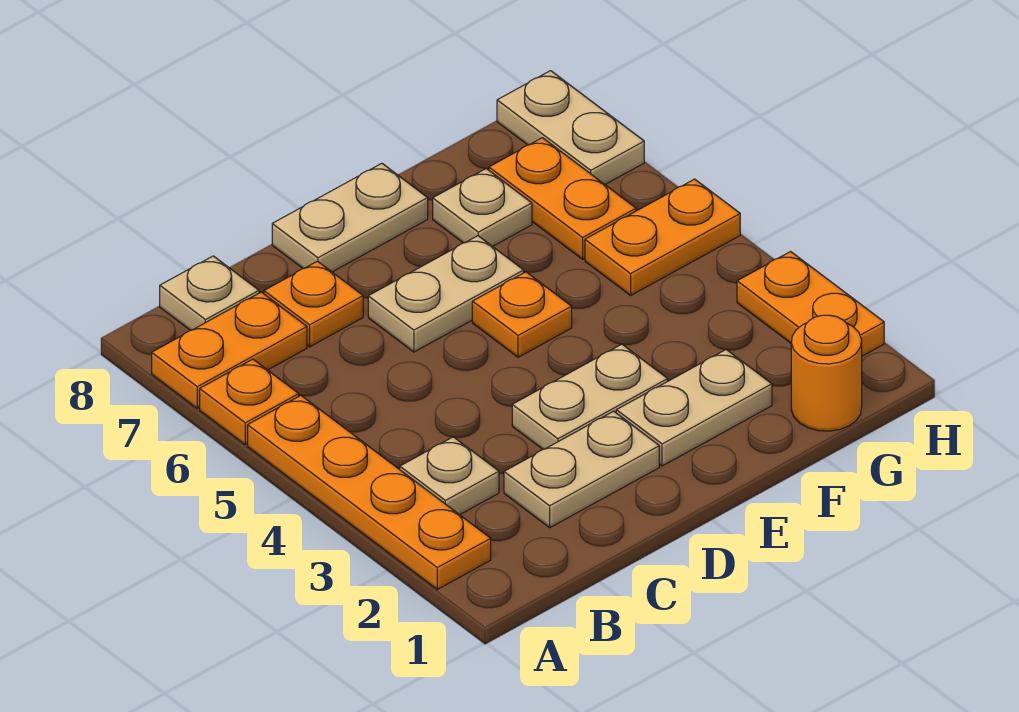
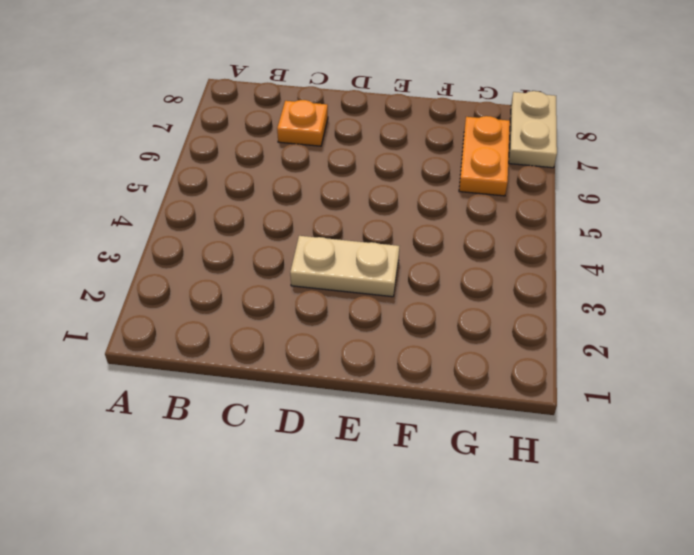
none -> orange plate A2:A5 level 1
none -> orange plate A6 level 1
none -> orange plate A7:B7 level 1

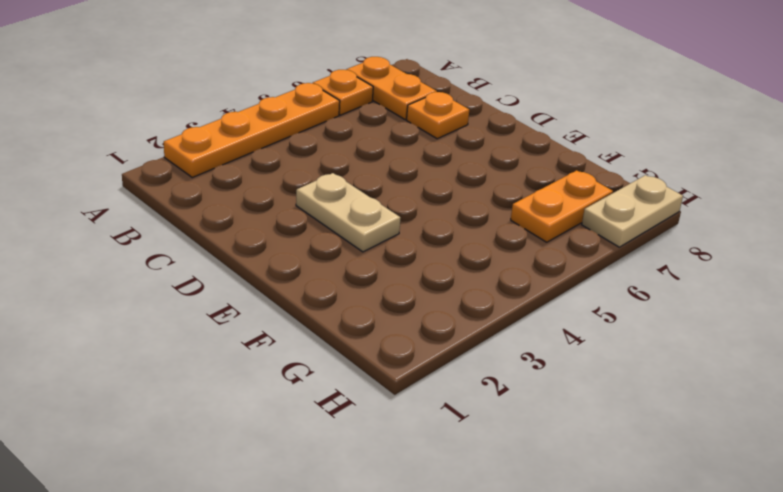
none -> tan plate B3 level 1
none -> tan plate B8 level 1
none -> tan plate C2:D2 level 1

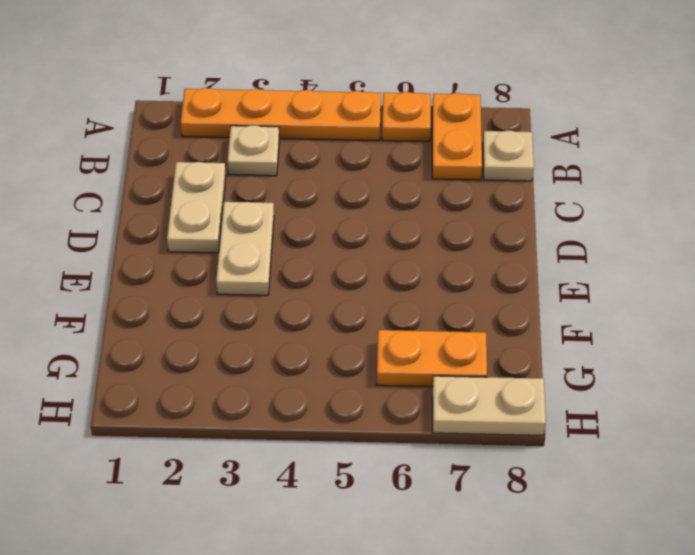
none -> orange plate C7 level 1
none -> tan plate D6:E6 level 1
none -> tan plate D8:E8 level 1

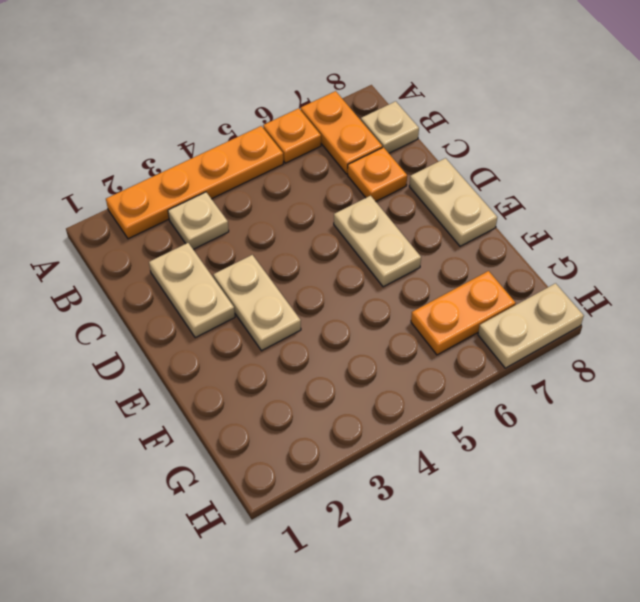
none -> tan plate E2:F2 level 1
none -> orange plate E5 level 1
none -> tan plate F7 level 1

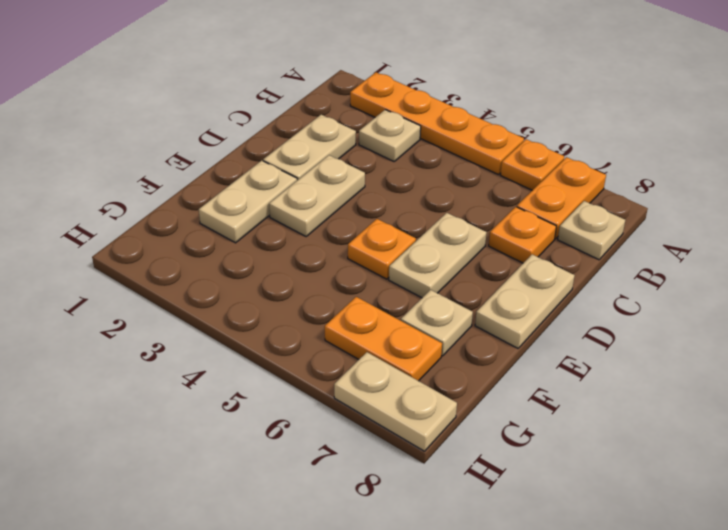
none -> orange round brick G1 level 1
none -> orange plate G5:H5 level 1
none -> orange plate H2:H3 level 1

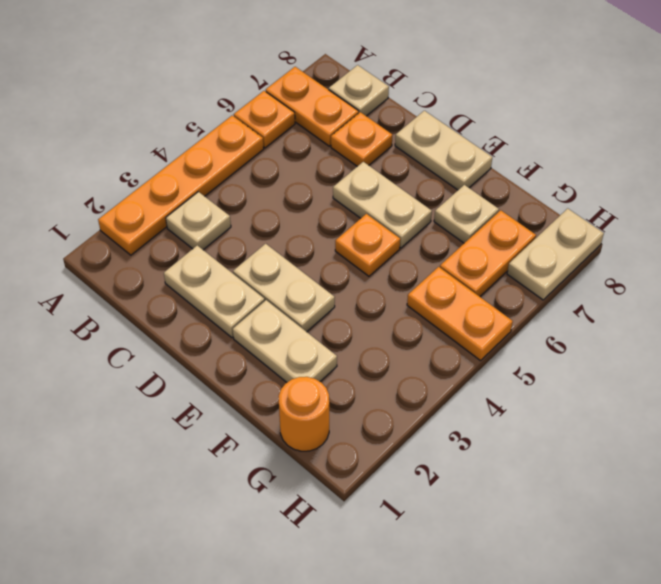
none -> orange plate H2:H3 level 1

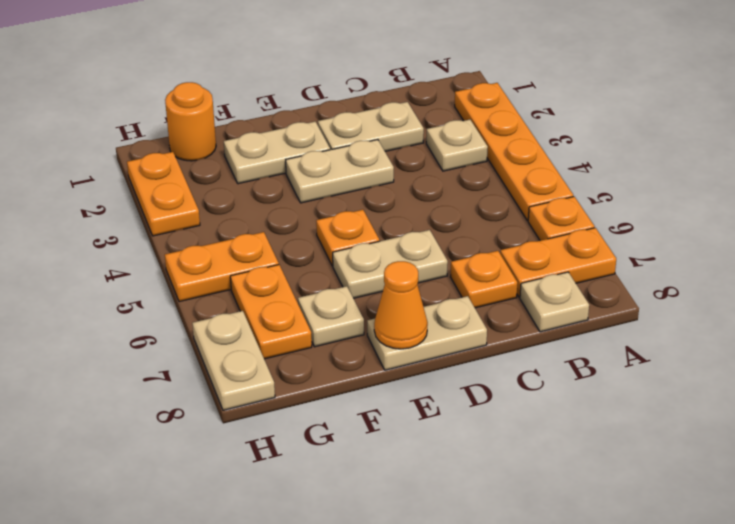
orange cone E8 level 2 -> none

